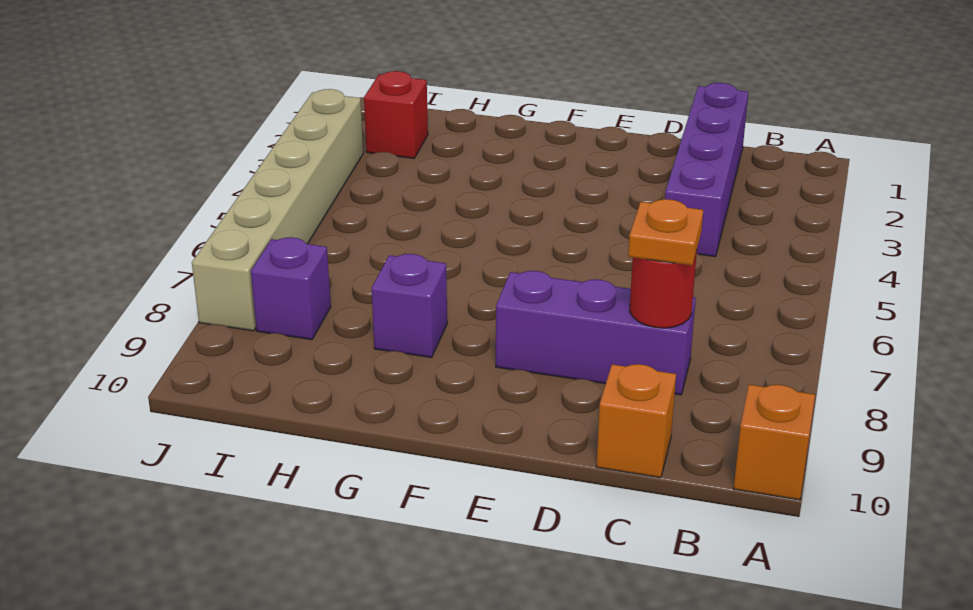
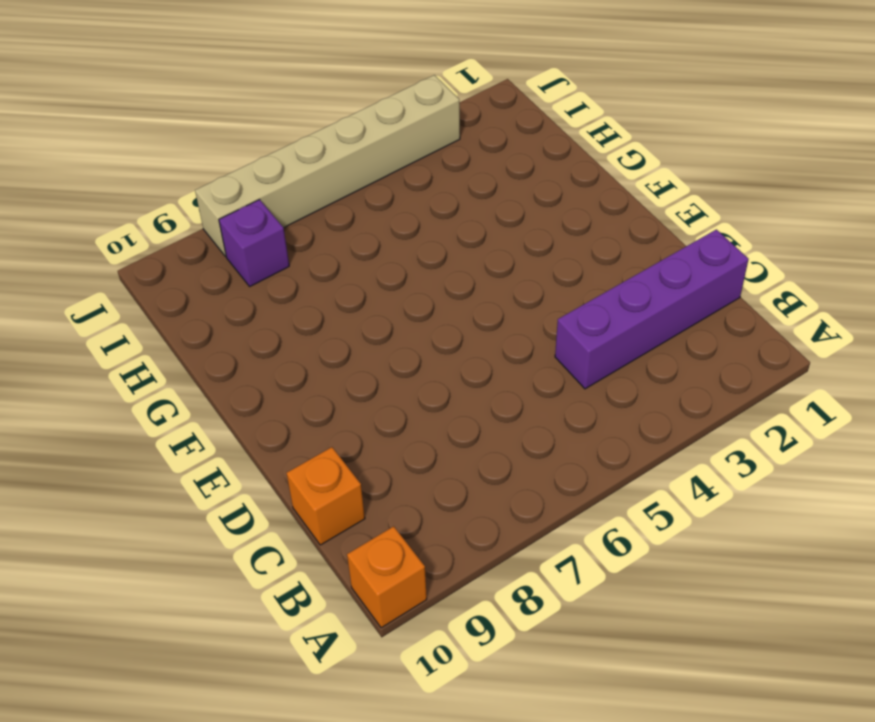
none -> purple brick C8:E8 level 1
none -> purple brick G8 level 1

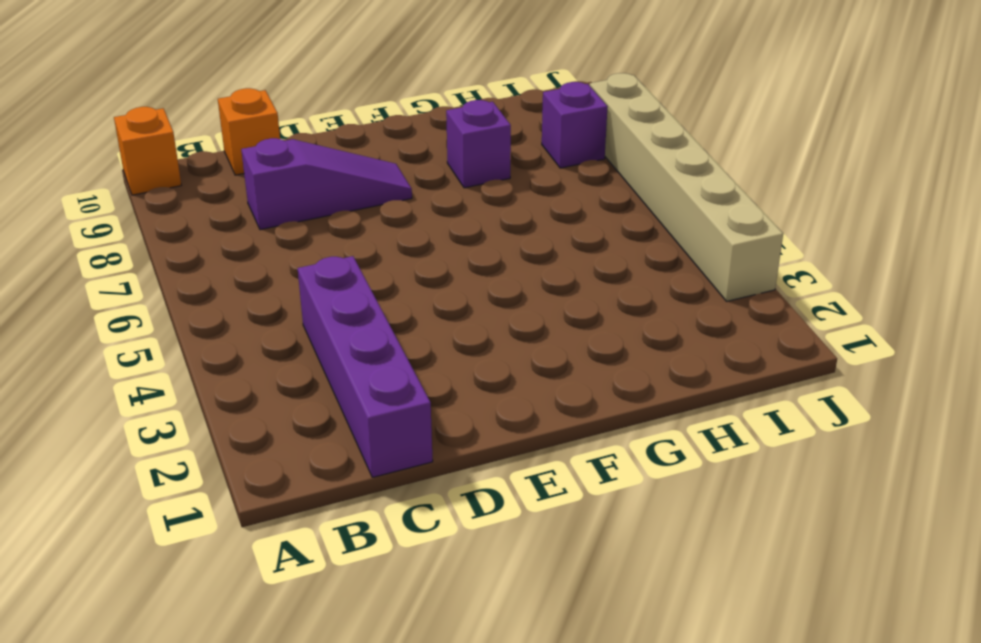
purple slope C8:E8 level 1 top C -> purple brick C8:E8 level 1
none -> red brick I2 level 1
none -> red round brick C8 level 2

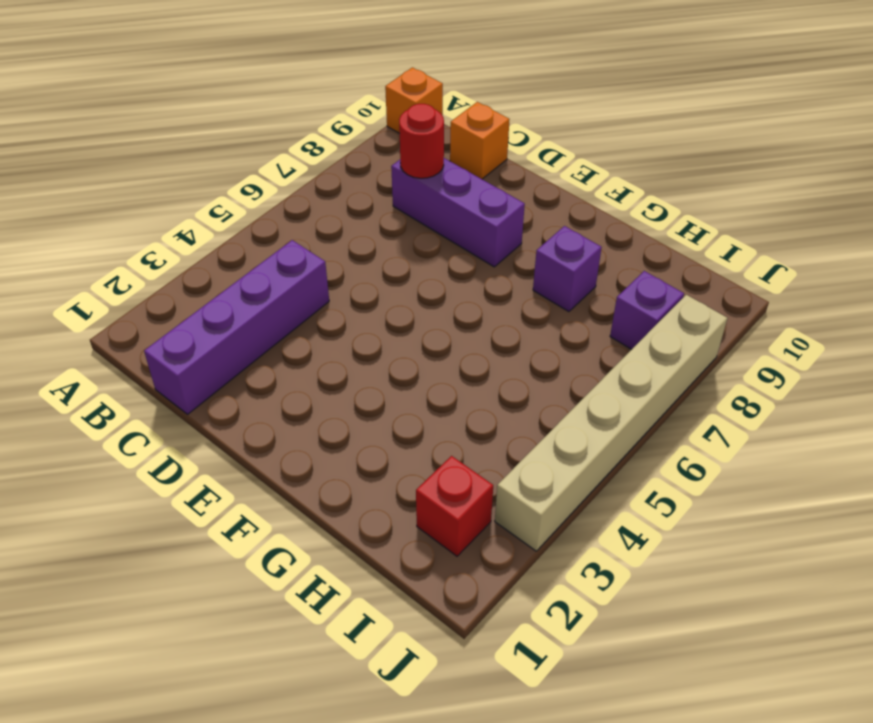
none -> orange plate C8 level 3

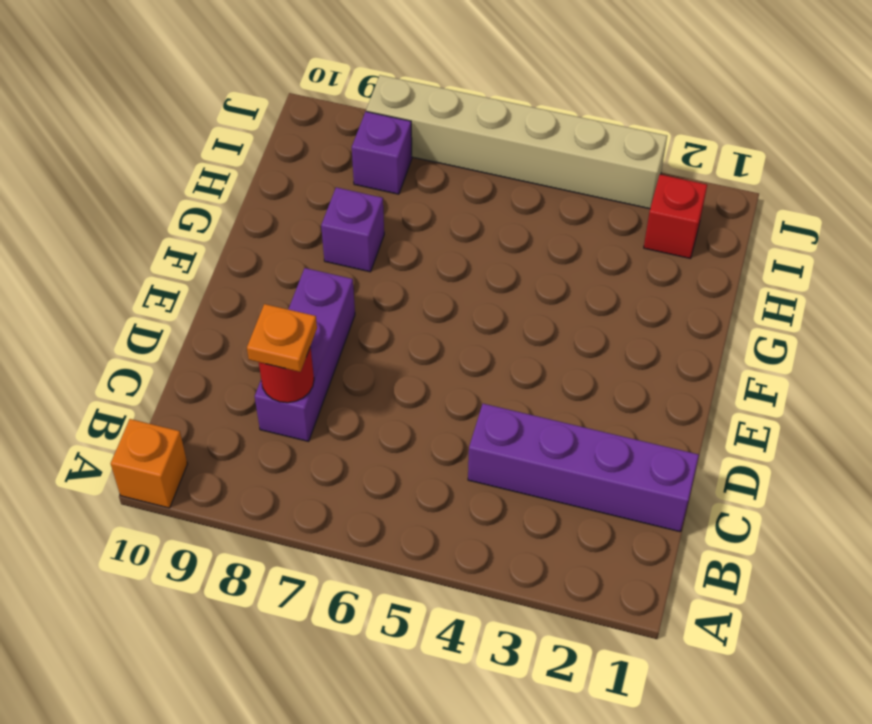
none -> orange brick C10 level 1

